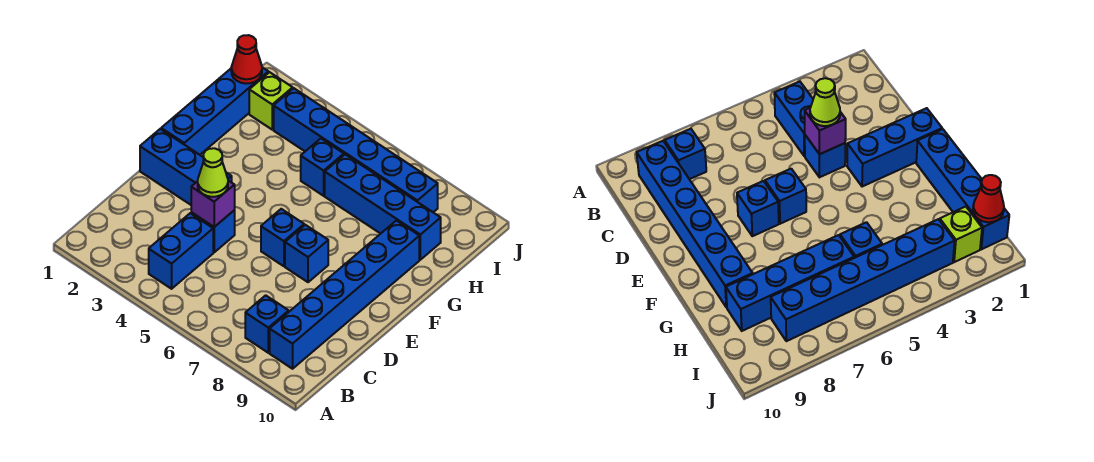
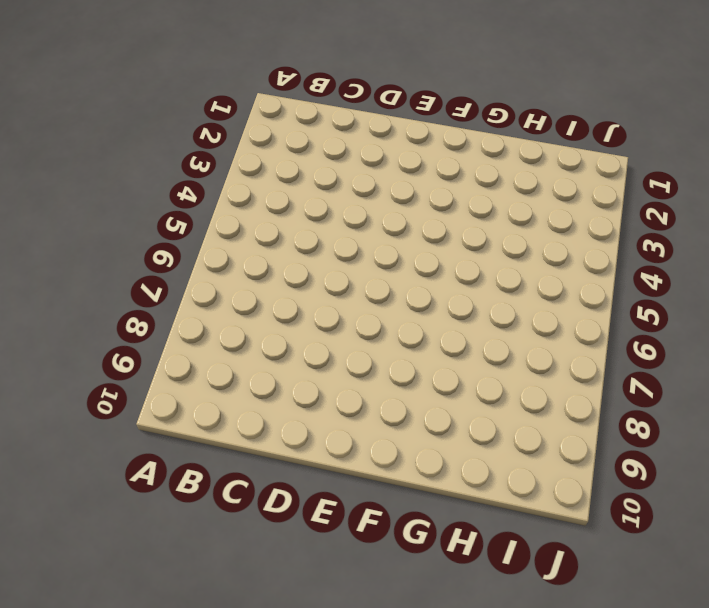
none -> blue brick B4:C4 level 1
none -> blue brick B8 level 1
none -> blue brick B9:G9 level 1

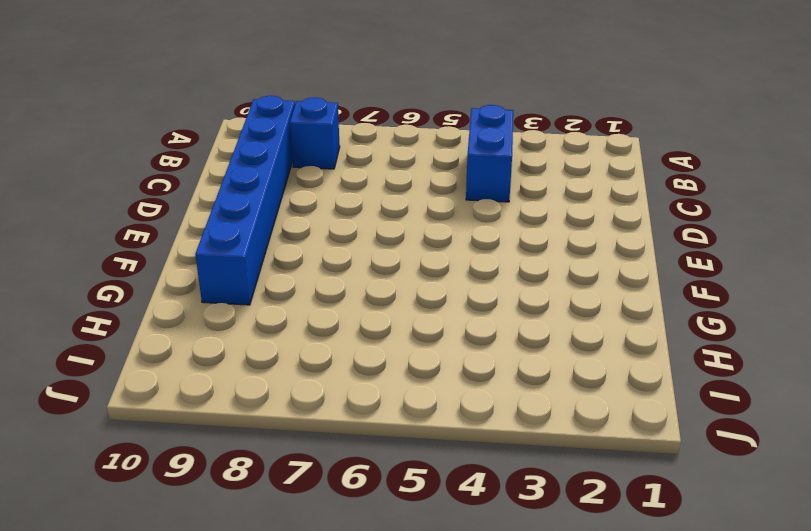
none -> blue brick D4 level 1
none -> blue brick E1:E3 level 1
none -> blue brick E6 level 1

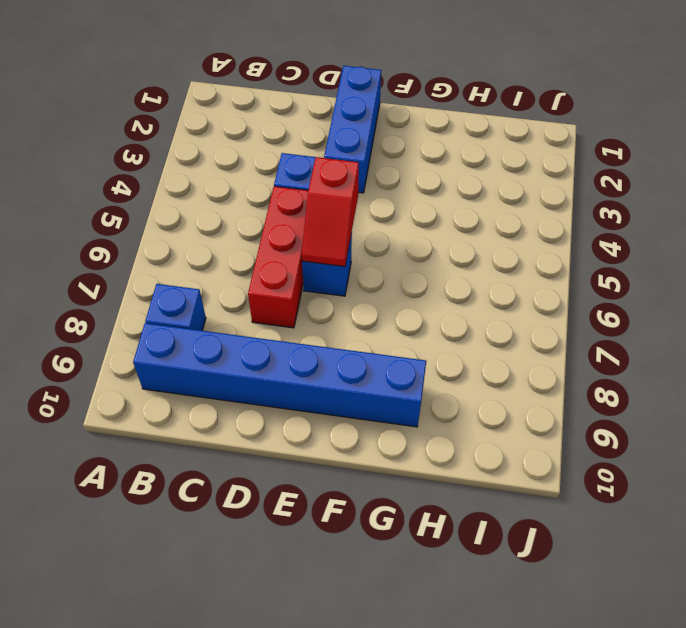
red brick D5:D7 level 1 -> none
red slope E5:E6 level 2 top 5 -> none
none -> blue brick B4:C4 level 1
none -> blue brick E7 level 1
none -> blue brick F1:I1 level 1

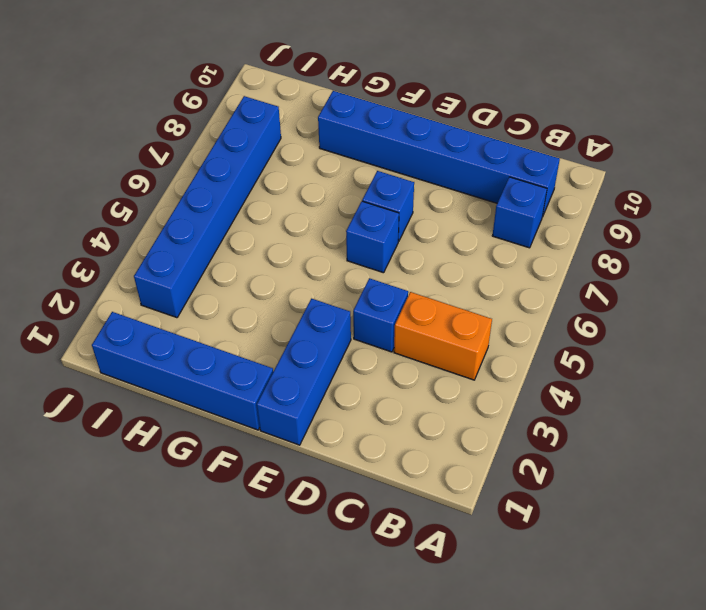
orange brick B4:C4 level 1 -> blue brick B4:C4 level 1
none -> blue brick H5 level 1
none -> blue brick H6:H9 level 1
none -> lime brick I2 level 1

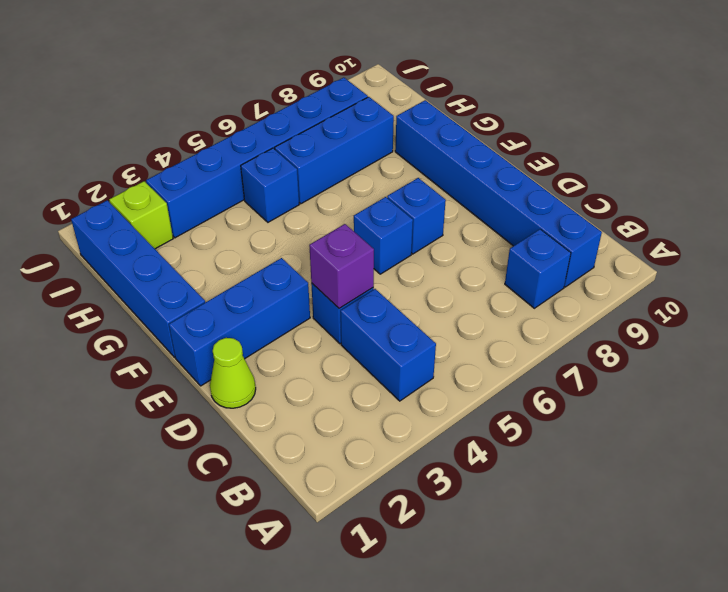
lime cone D1 level 1 -> lime cone D4 level 3
blue brick H6:H8 level 1 -> blue brick H6:H9 level 1
none -> red cone I1 level 2

